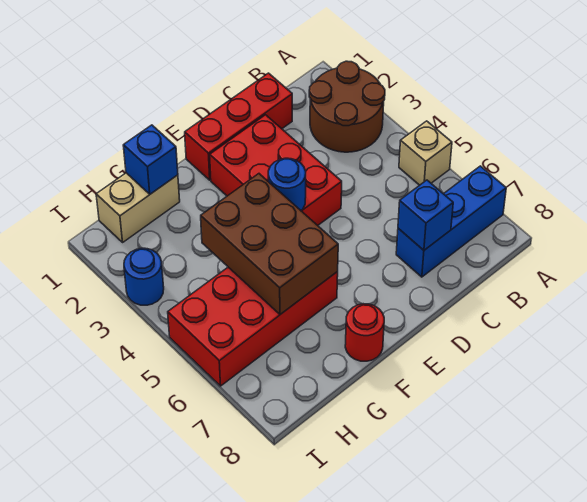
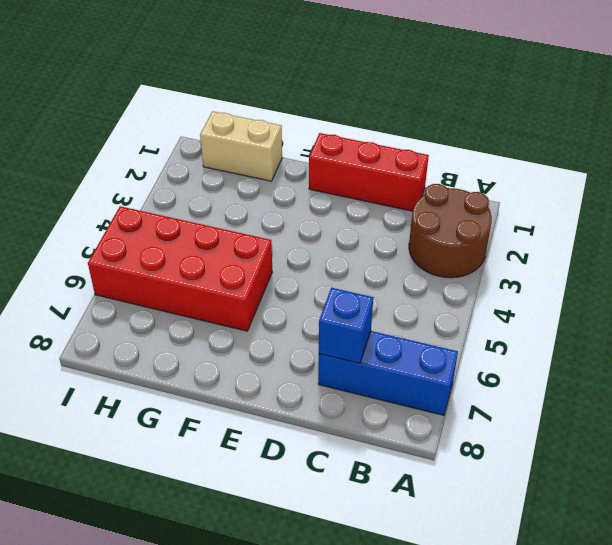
none -> tan brick A5 level 1
none -> red brick D2:E4 level 1
none -> red round brick F8 level 1

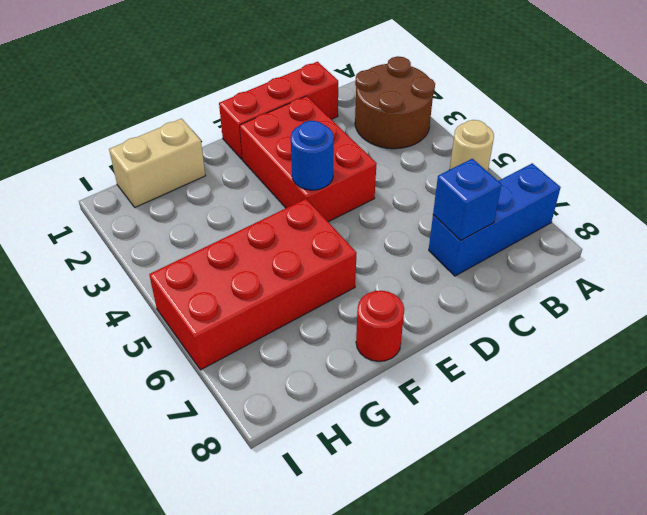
tan round brick A5 level 1 -> tan brick A5 level 1
none -> blue round brick I3 level 1
none -> brown brick F4:G6 level 2
none -> blue brick G1 level 2

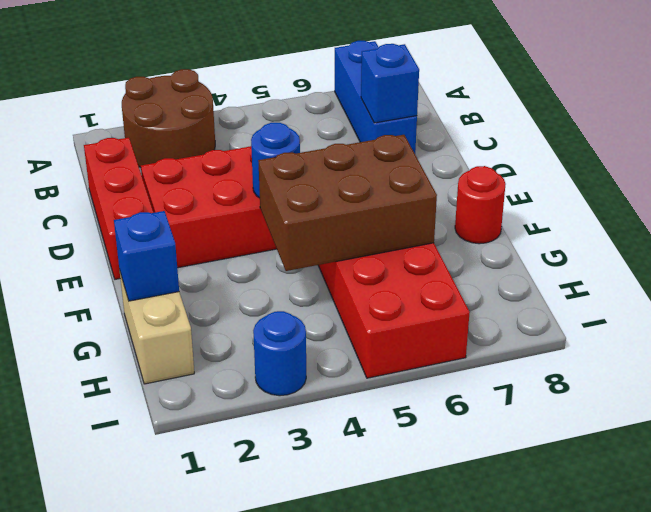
none -> tan brick A5 level 1

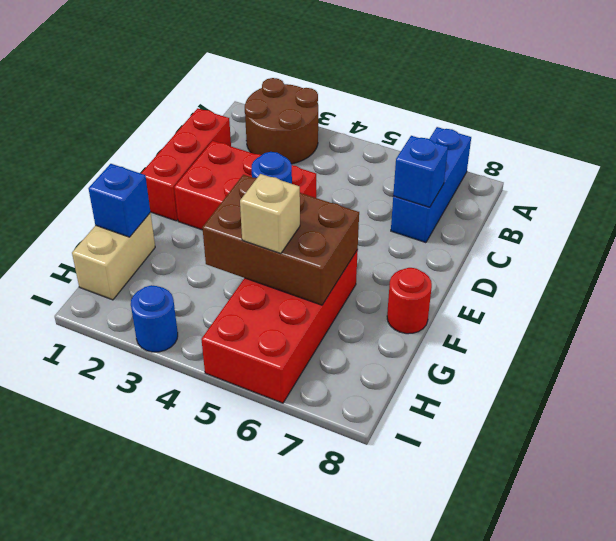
tan brick G5 level 3 -> tan brick A5 level 1

